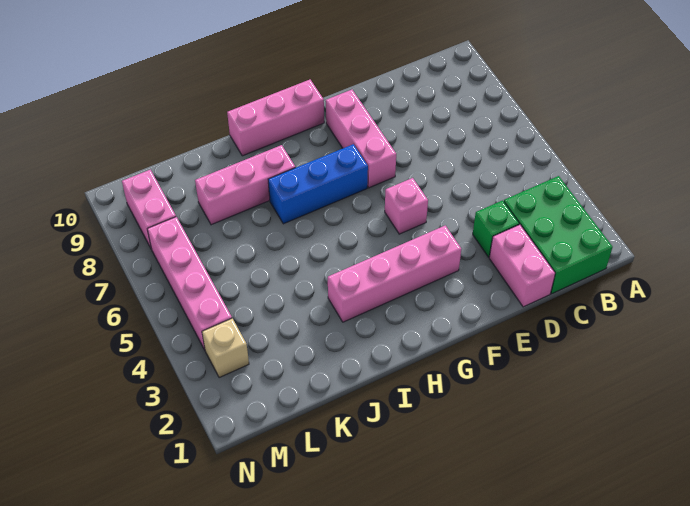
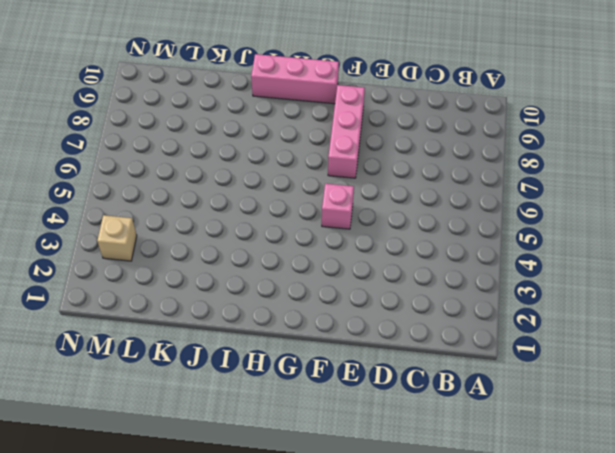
none -> green brick B1:C3 level 1
none -> pink brick D1:D2 level 1
none -> green brick D3 level 1

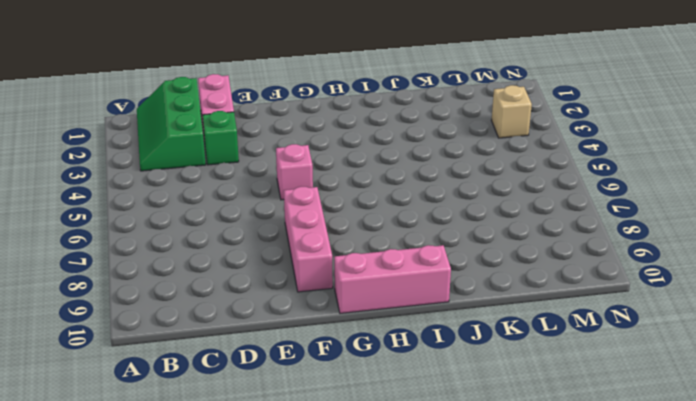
green slope B1:C3 level 1 top C -> green brick B1:C3 level 1
none -> pink brick F3:I3 level 1
none -> blue brick G7:I7 level 1
none -> pink brick I8:K8 level 1

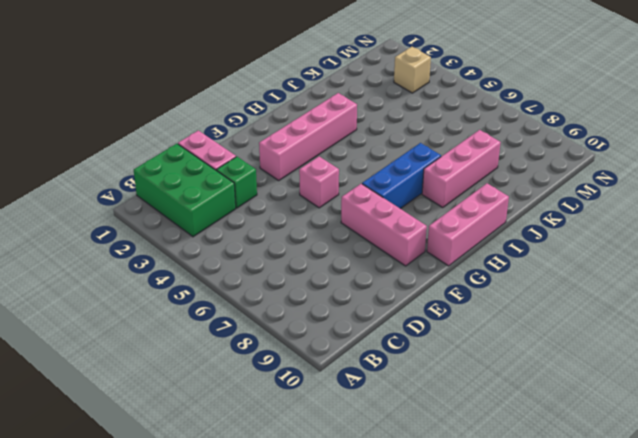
none -> pink brick M4:M7 level 1
none -> pink brick M8:M9 level 1

